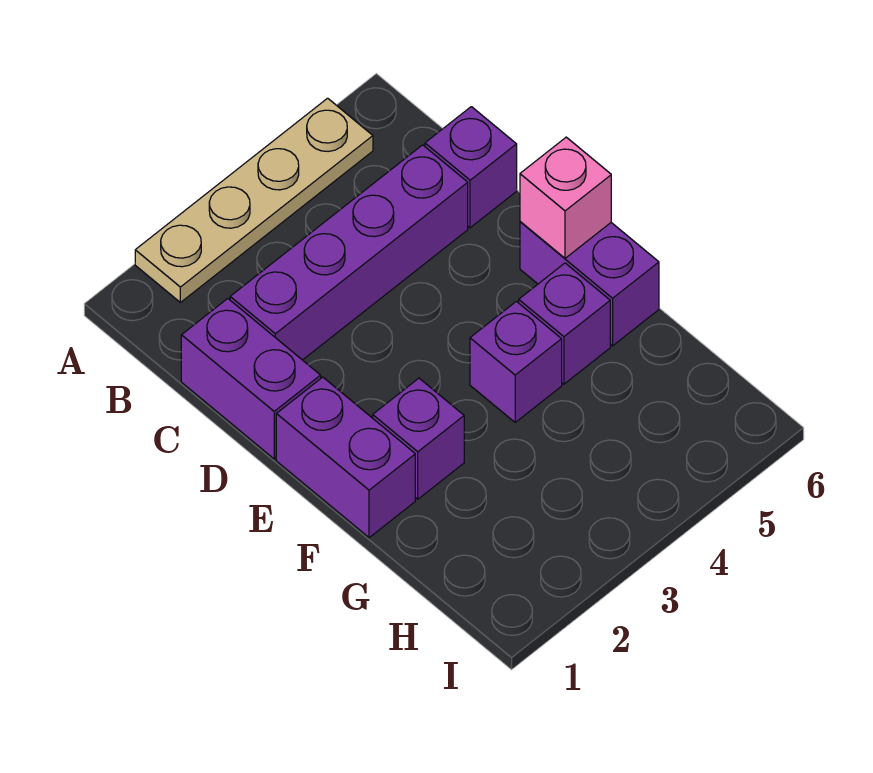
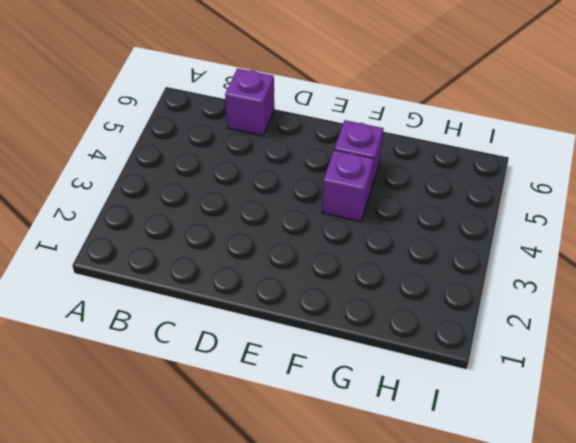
none -> tan plate A2:A5 level 1
none -> purple brick C1:D1 level 1

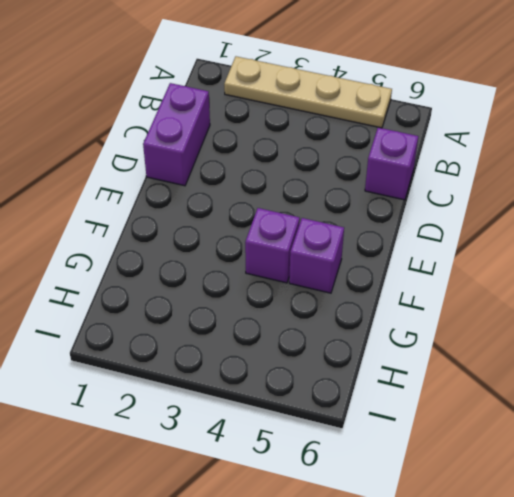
none -> purple brick C2:C5 level 1
none -> purple brick E1:F1 level 1

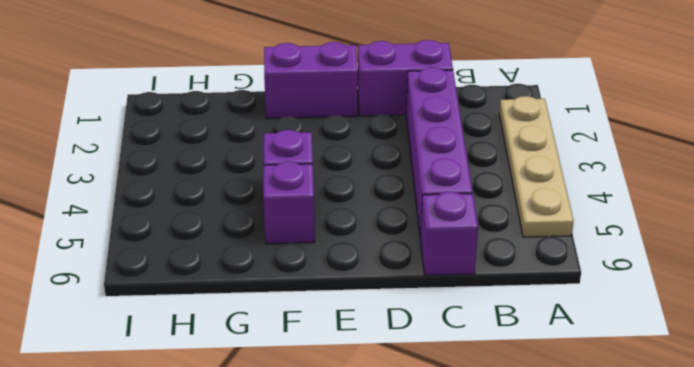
none -> purple brick E6:F6 level 1
none -> purple brick F2 level 1

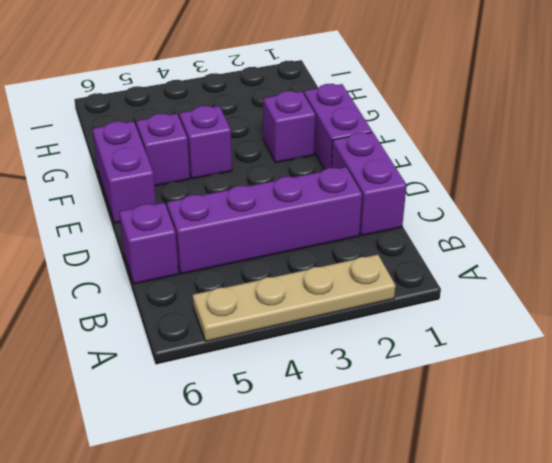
none -> pink brick E6 level 2

